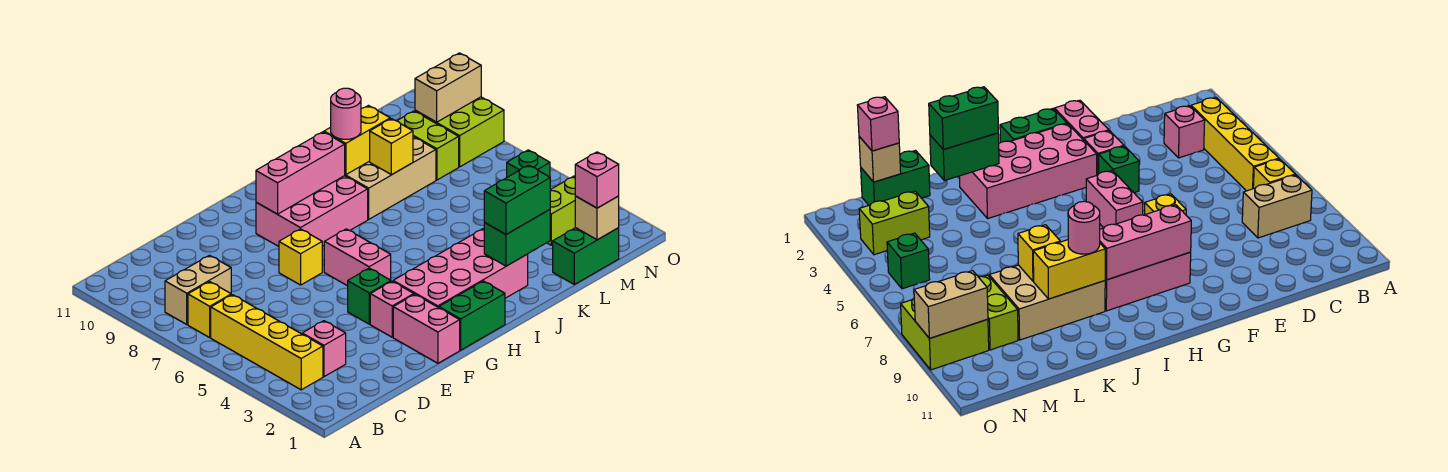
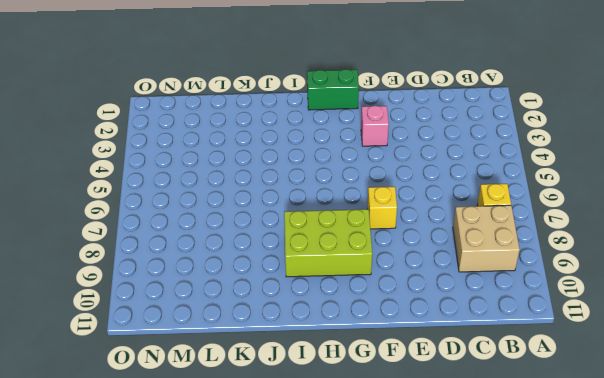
tan brick B8:C9 level 1 -> tan brick B8:C8 level 1
lime brick G8:I9 level 1 -> pink brick G8:I9 level 1
none -> yellow brick B3:B6 level 1
none -> pink brick C3 level 1
none -> pink brick F1:F2 level 1

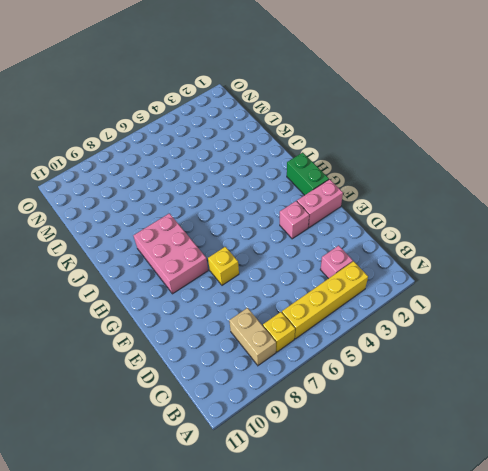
none -> green brick F4 level 1
none -> pink brick G2:J3 level 1
none -> pink brick G5:G6 level 1

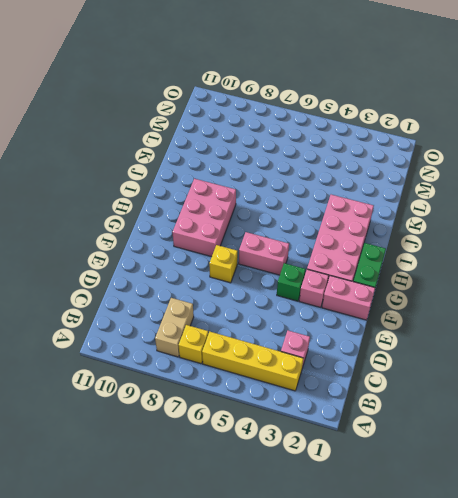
none -> tan brick J8:L9 level 1
none -> green brick L1:M1 level 1
none -> lime brick M3:N3 level 1

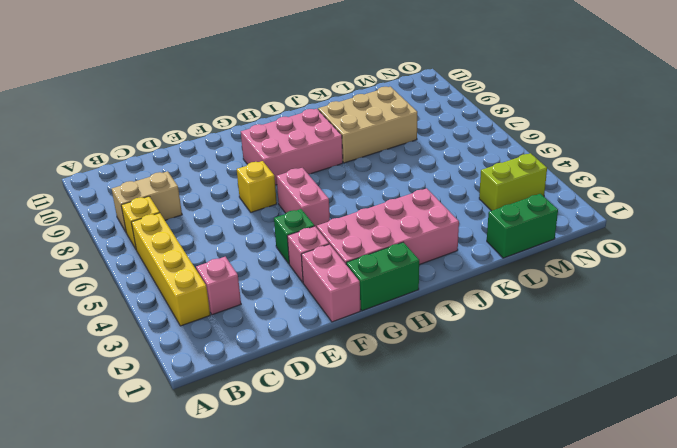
none -> lime brick M8:M9 level 1
none -> green brick N5 level 1
none -> lime brick N8:O9 level 1

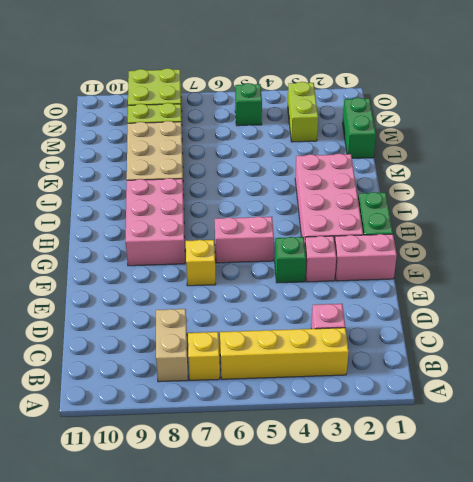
none -> pink brick G9:I9 level 2
none -> green brick J2:K2 level 2
none -> yellow brick J9:K9 level 2

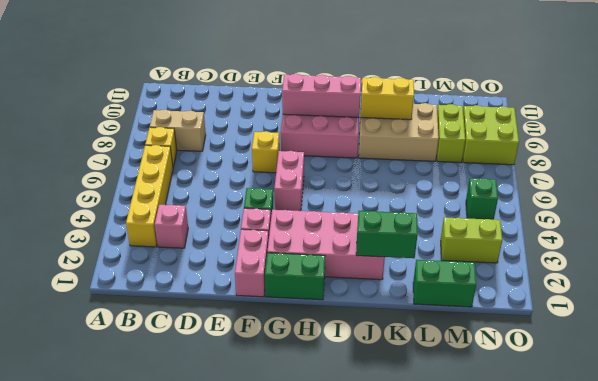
none -> yellow brick K8 level 2
none -> tan brick M1 level 2
none -> tan brick N9:O9 level 2

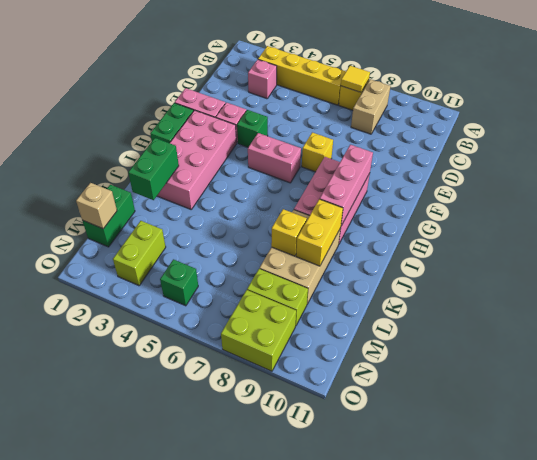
yellow tile B7 level 2 -> none
none -> tan brick N9:O9 level 2
none -> green brick J2:K2 level 3
none -> pink round brick J9 level 3

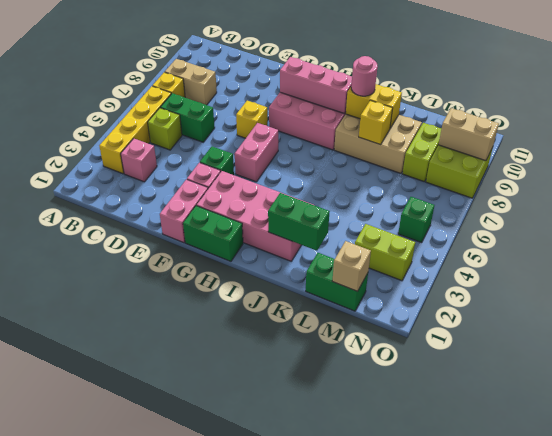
lime brick C5 level 1 -> none
green brick C6:D6 level 1 -> green brick J2:K2 level 3
none -> pink brick M1 level 3

